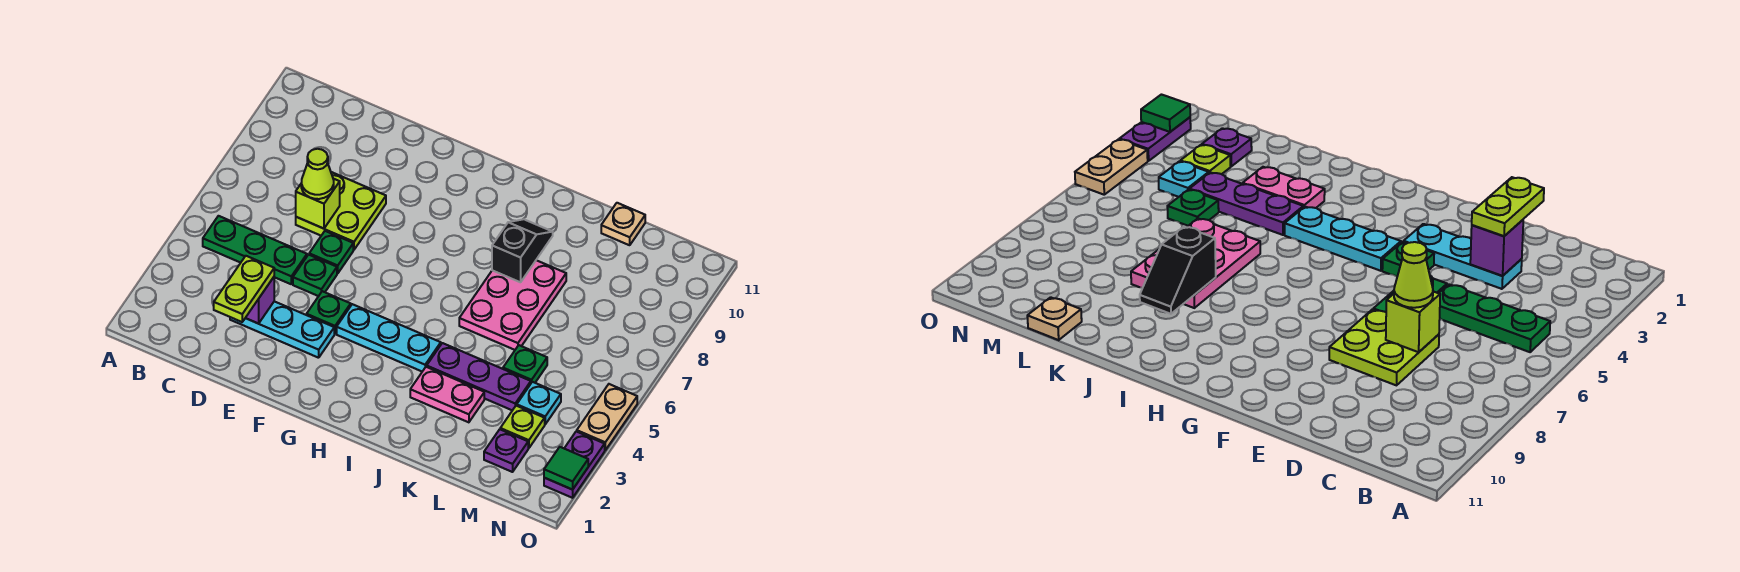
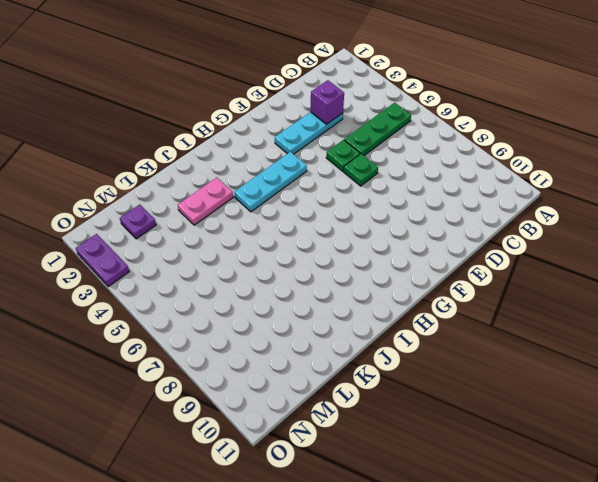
none -> lime plate D7:E8 level 1
none -> green plate F4 level 1
none -> purple plate J4:L4 level 1

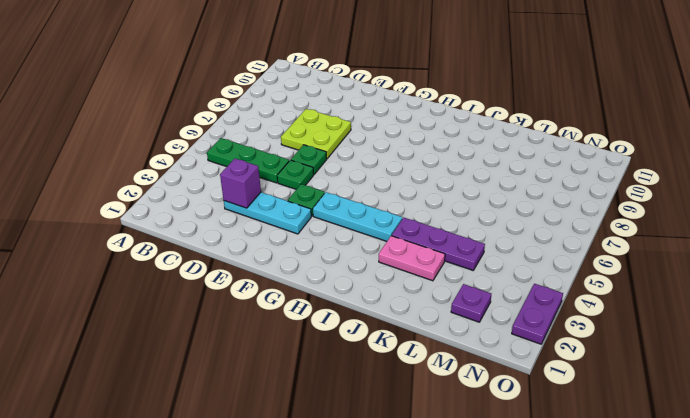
none -> pink plate J6:K8 level 1
none -> green plate L5 level 1
none -> tan plate L11 level 1

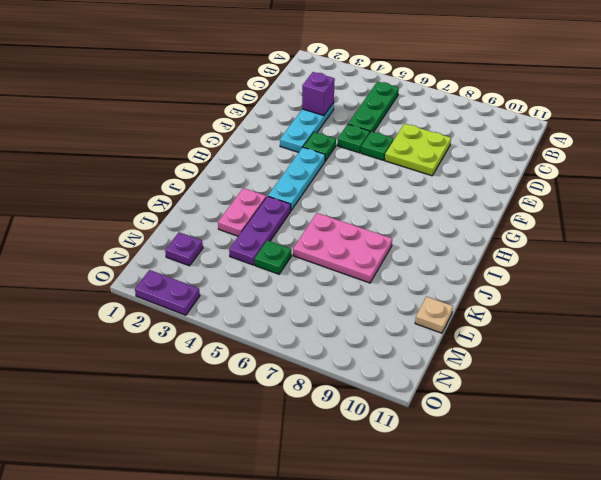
none -> lime plate M3 level 1
none -> cyan plate M4 level 1
none -> tan plate O4:O5 level 1

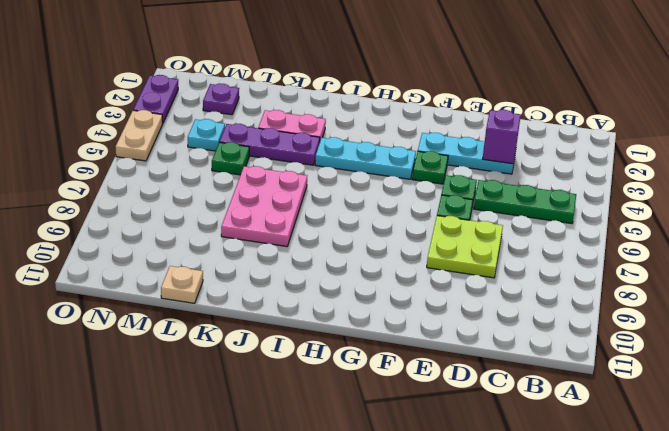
none -> lime plate M3 level 1
none -> lime brick D7 level 2
none -> black slope J8:J9 level 2 top 8

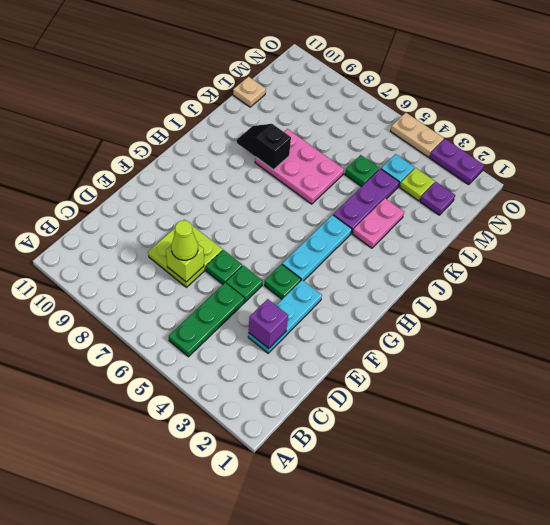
none -> green tile O2 level 2
none -> lime plate D2:D3 level 3

